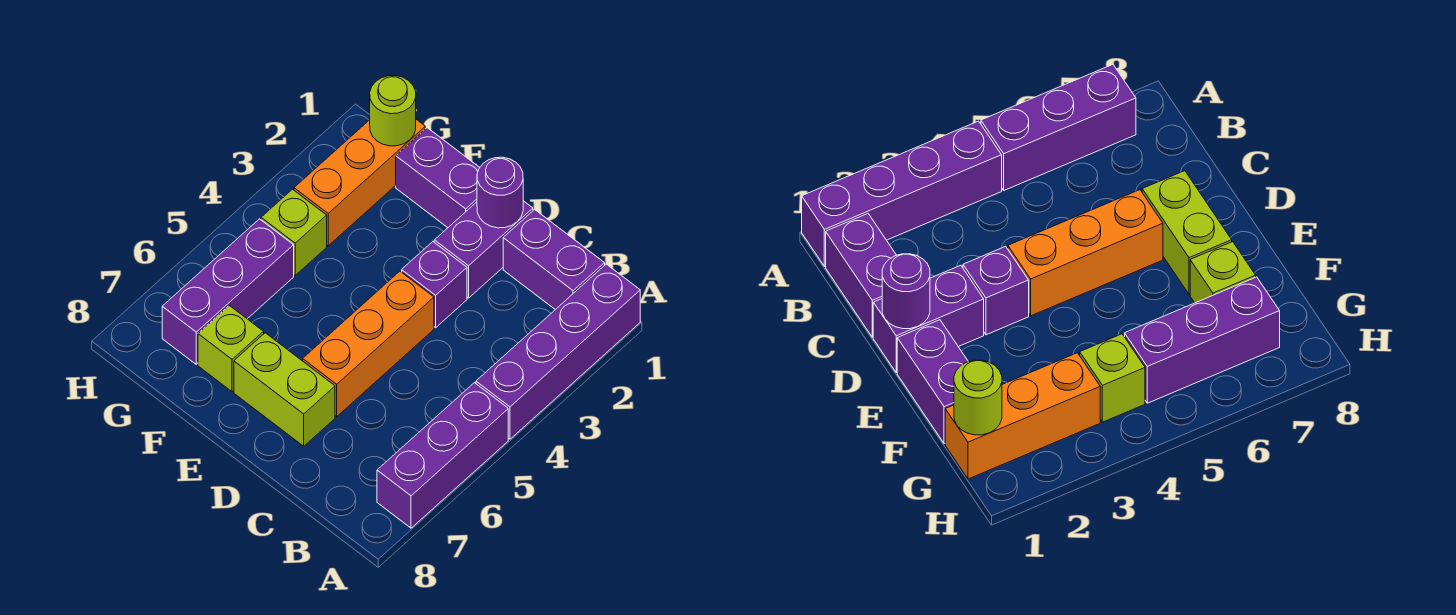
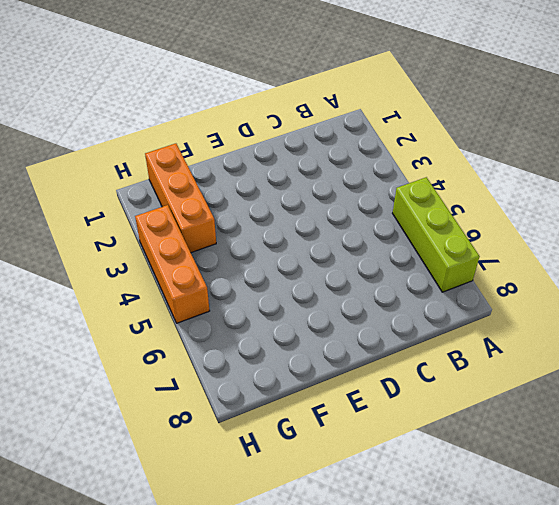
lime brick A5:A7 level 1 -> purple brick A5:A7 level 1
orange brick H3:H5 level 1 -> orange brick D4:D6 level 1
none -> purple brick A1:A4 level 1
none -> purple brick B1:C1 level 1
none -> purple brick D1:D2 level 1

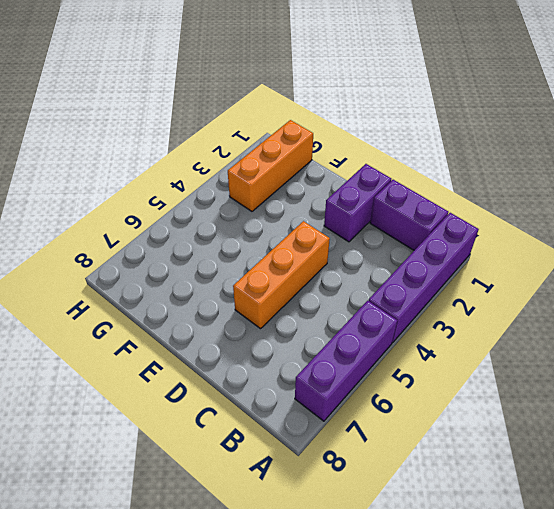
none -> purple brick D3 level 1
none -> lime brick D7:E7 level 1
none -> purple brick E1:F1 level 1

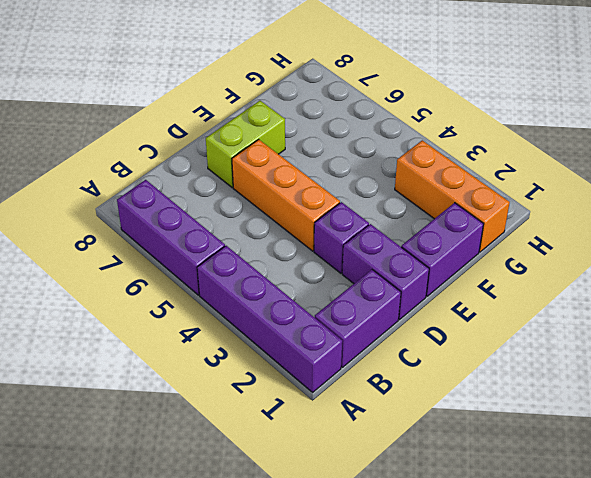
none -> lime brick F7 level 1
none -> lime brick G4 level 1
none -> purple brick G5:G7 level 1

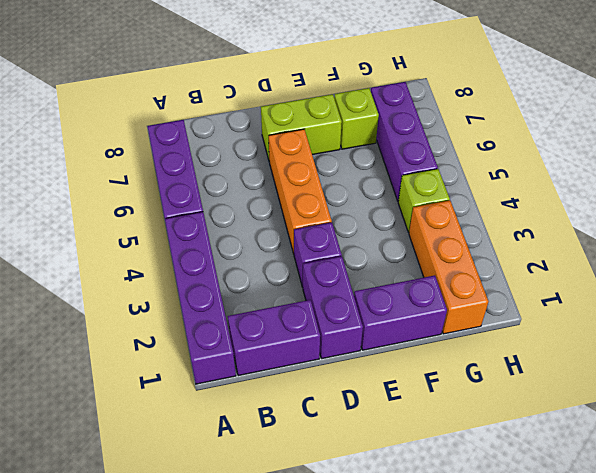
none -> purple round brick D1 level 2
none -> lime round brick G1 level 2

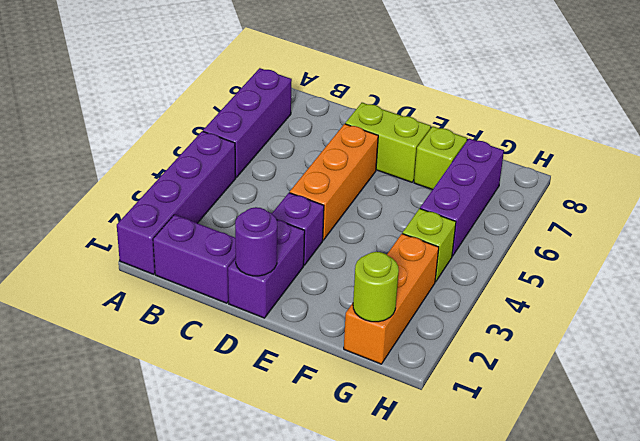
none -> purple brick E1:F1 level 1

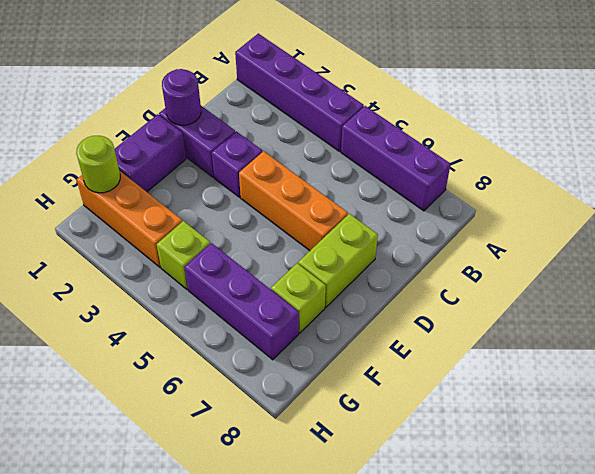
none -> purple brick B1:C1 level 1

